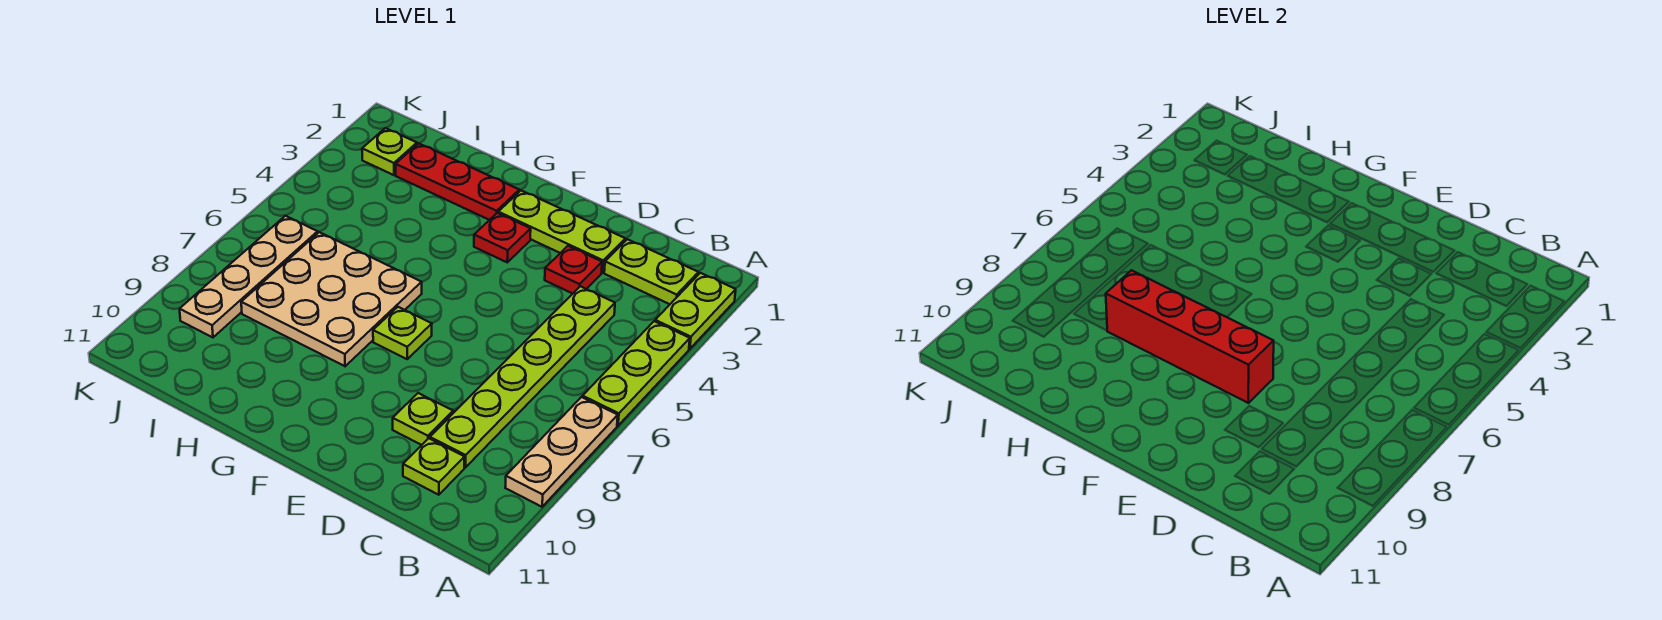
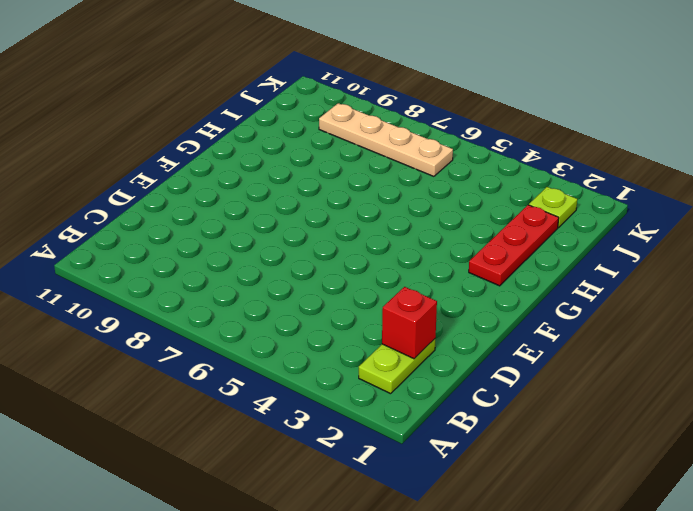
red brick C2 level 2 -> none
none -> lime plate A2:A3 level 1
none -> lime plate A4:A6 level 1
none -> tan plate A7:A9 level 1

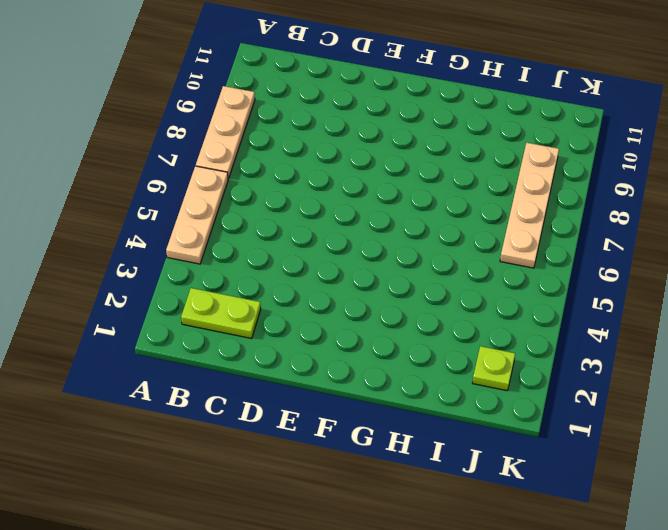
tan plate A4:A6 level 1 -> lime plate A4:A6 level 1
none -> lime plate A2:A3 level 1
none -> lime plate C4:C9 level 1
none -> lime plate C10 level 1

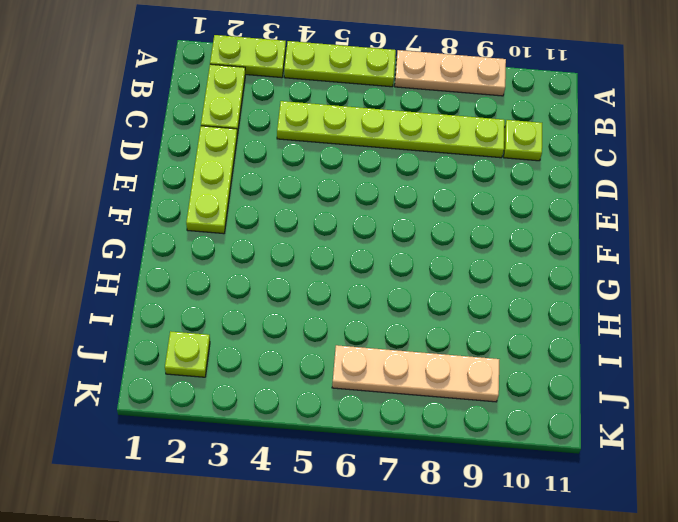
none -> red plate D3 level 1
none -> lime plate D9 level 1
none -> red plate F3 level 1

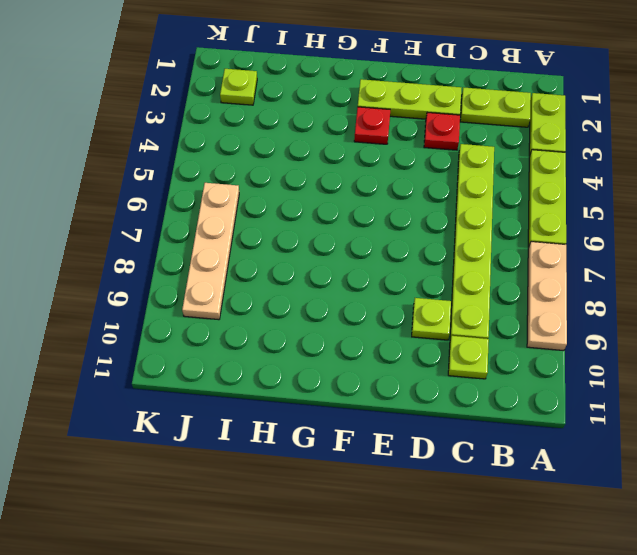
none -> lime plate F7 level 1
none -> red plate G2:I2 level 1
none -> tan plate G6:I8 level 1

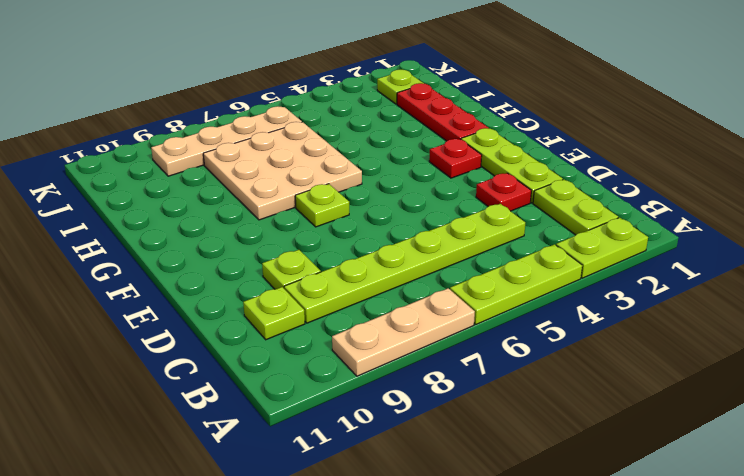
none -> red brick E8:H8 level 2

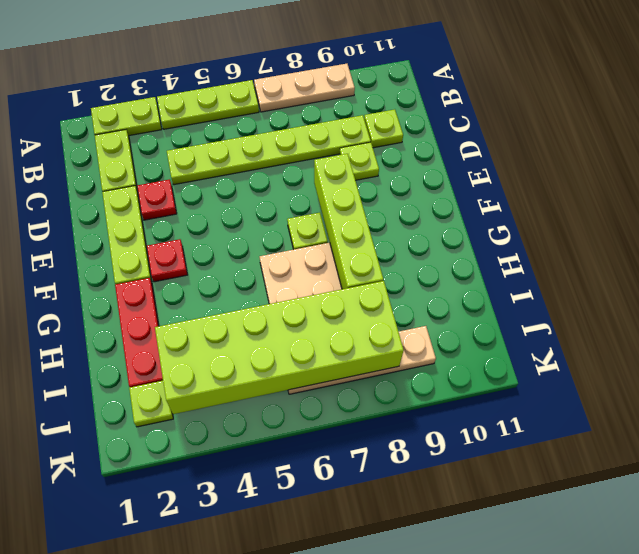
lime brick E8:H8 level 2 -> red brick E8:H8 level 2
lime brick I3:J8 level 2 -> none

